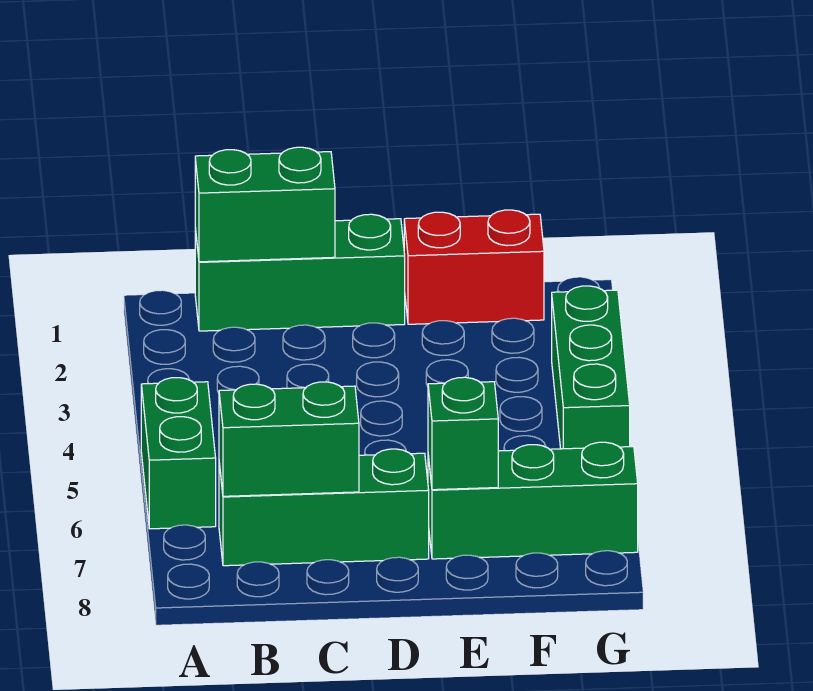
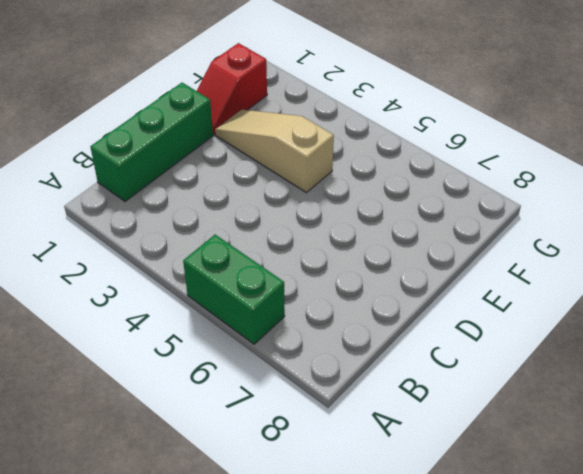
red slope E1:F1 level 1 top F -> red brick E1:F1 level 1
tan slope E2:E4 level 1 top 4 -> none
none -> green brick B7:D7 level 1
none -> green brick E7:G7 level 1

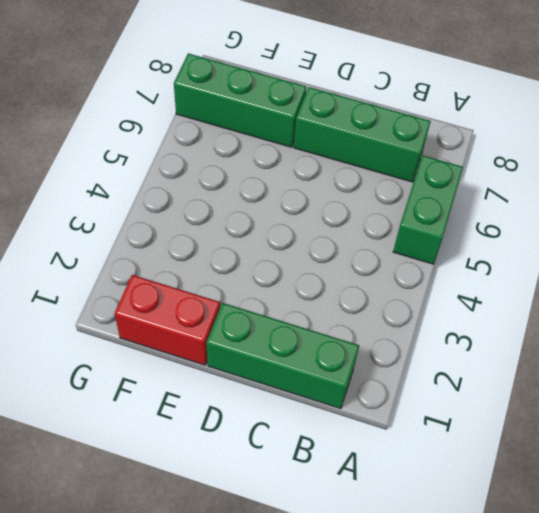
none -> green brick G3:G5 level 1
none -> green brick B1:C1 level 2

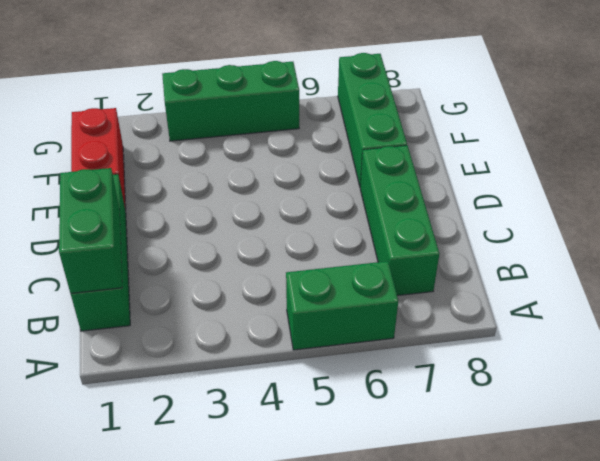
none -> green brick B7:C7 level 2
none -> green brick E7 level 2

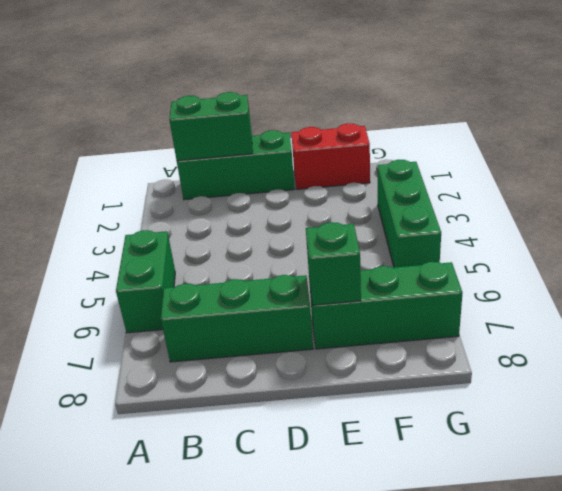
none -> green brick B7:C7 level 2

